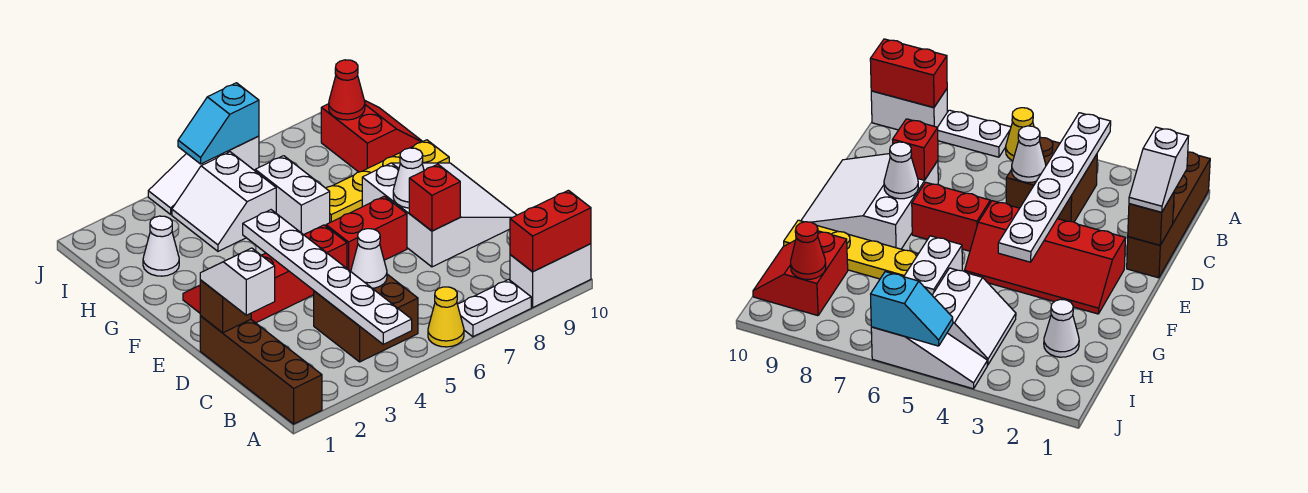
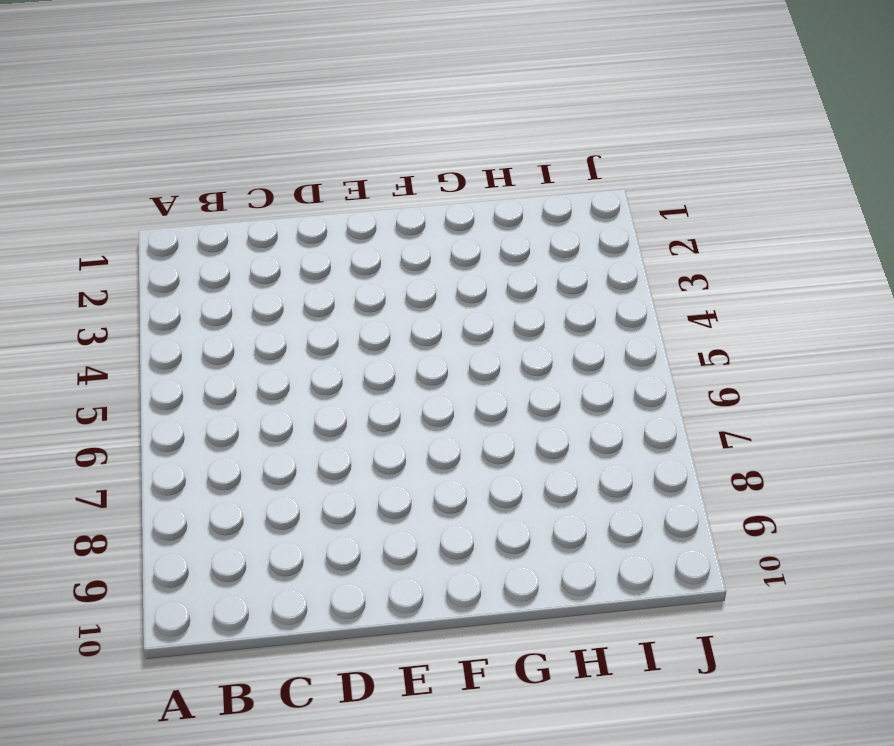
none -> brown brick A1:D1 level 1
none -> yellow cone A6 level 1
none -> white plate A7:A8 level 1

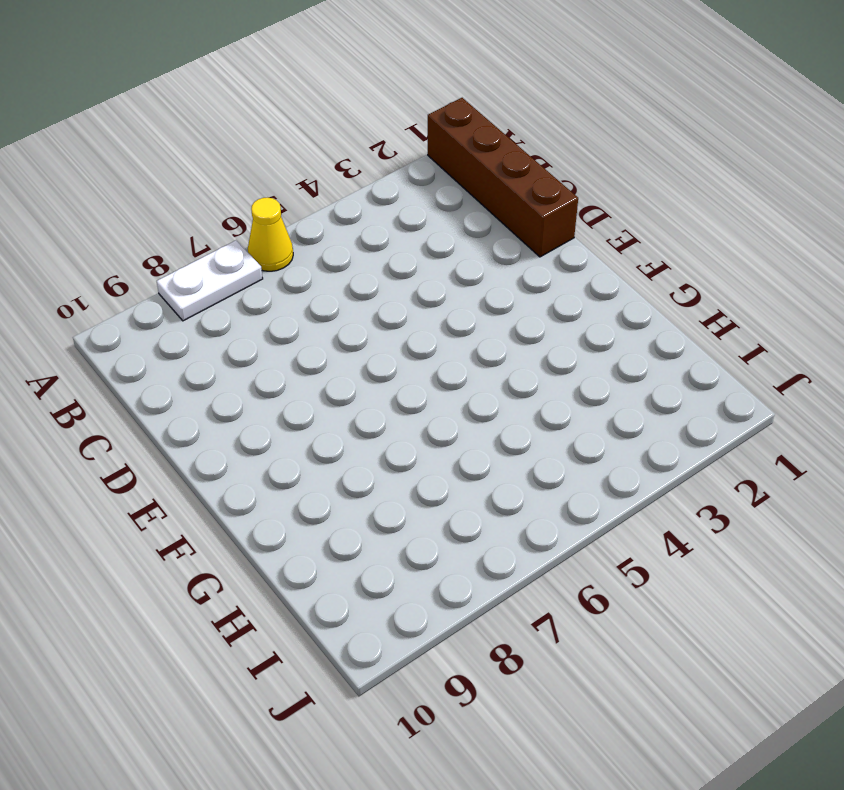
none -> white brick A9:A10 level 1
none -> brown brick B4:C5 level 1
none -> white slope D8:F10 level 1 top 8

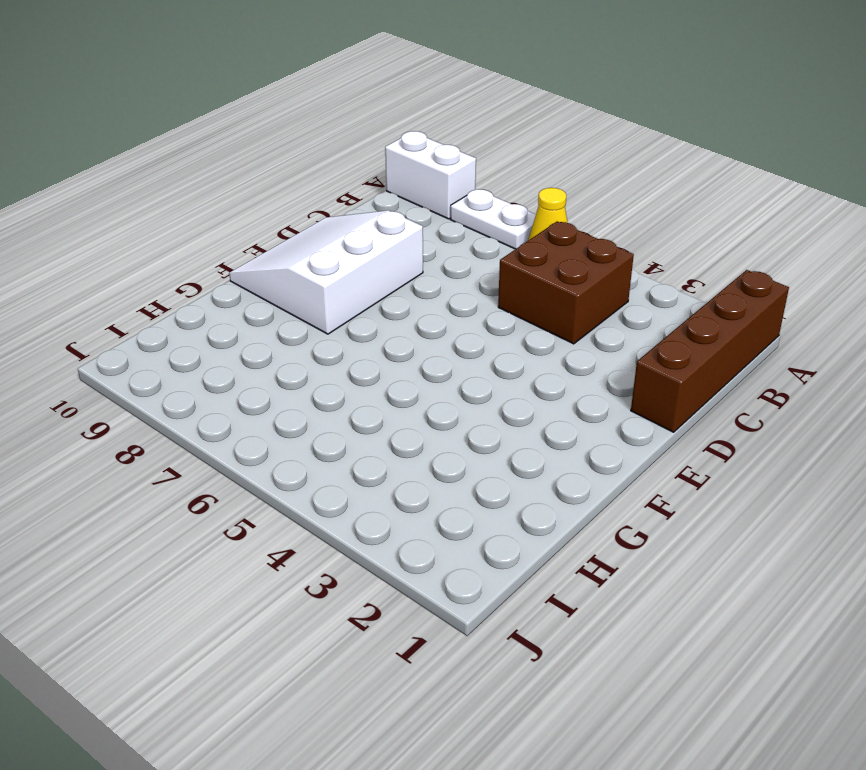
none -> red slope E2:F5 level 1 top E
none -> red brick E6:E7 level 1
none -> white brick G6:H6 level 1

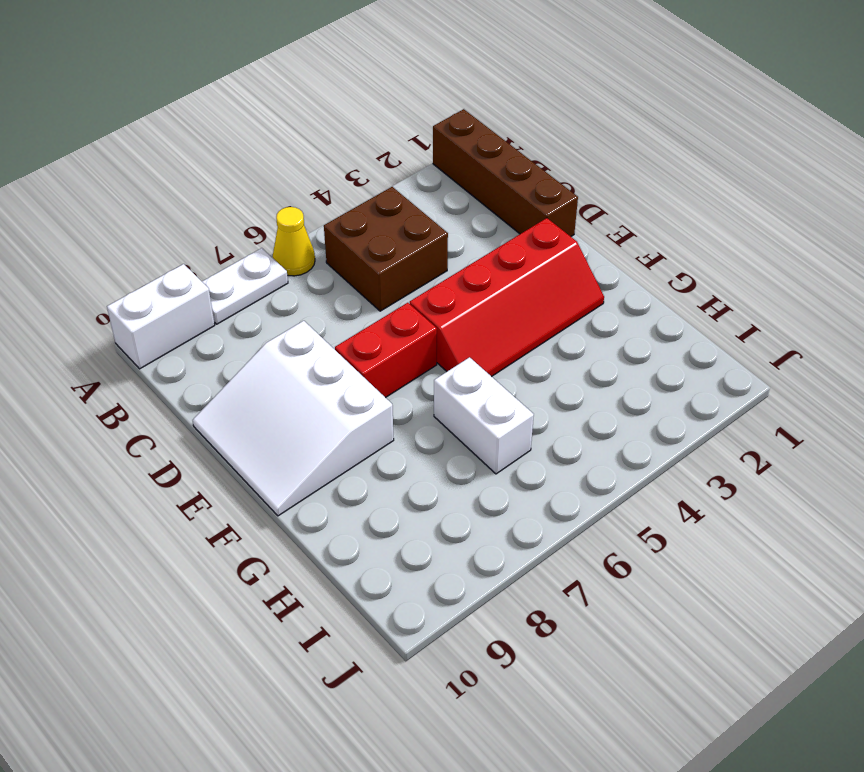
none -> yellow plate G7:G10 level 1
none -> white cone H2 level 1
none -> white slope H4:I5 level 1 top 5

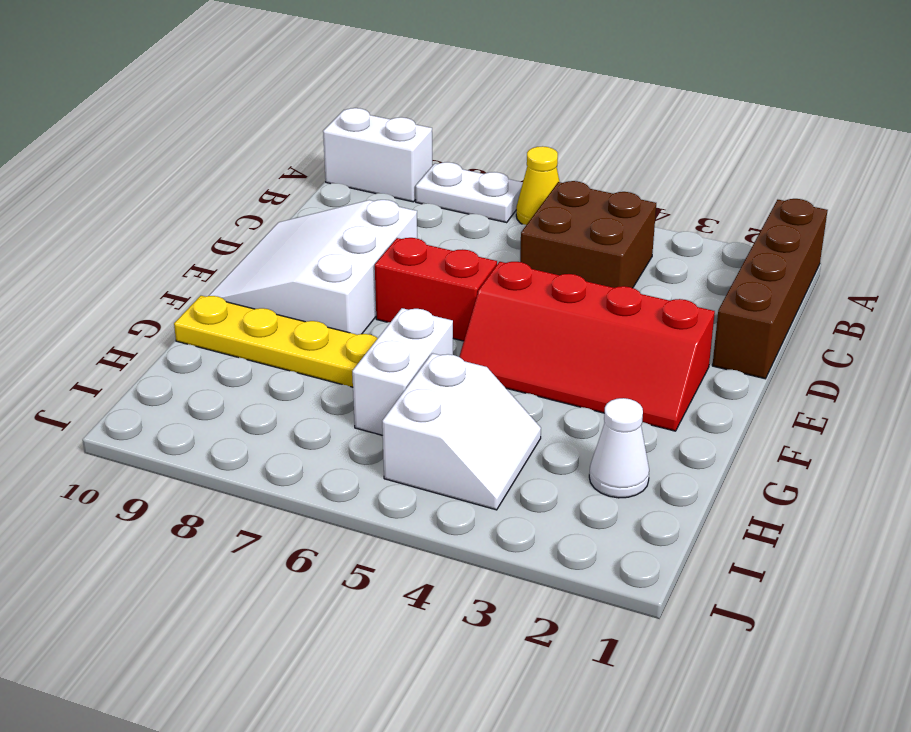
none -> red slope H9:I10 level 1 top 9
none -> white slope J4:J6 level 1 top 6
none -> white plate A4:F4 level 2

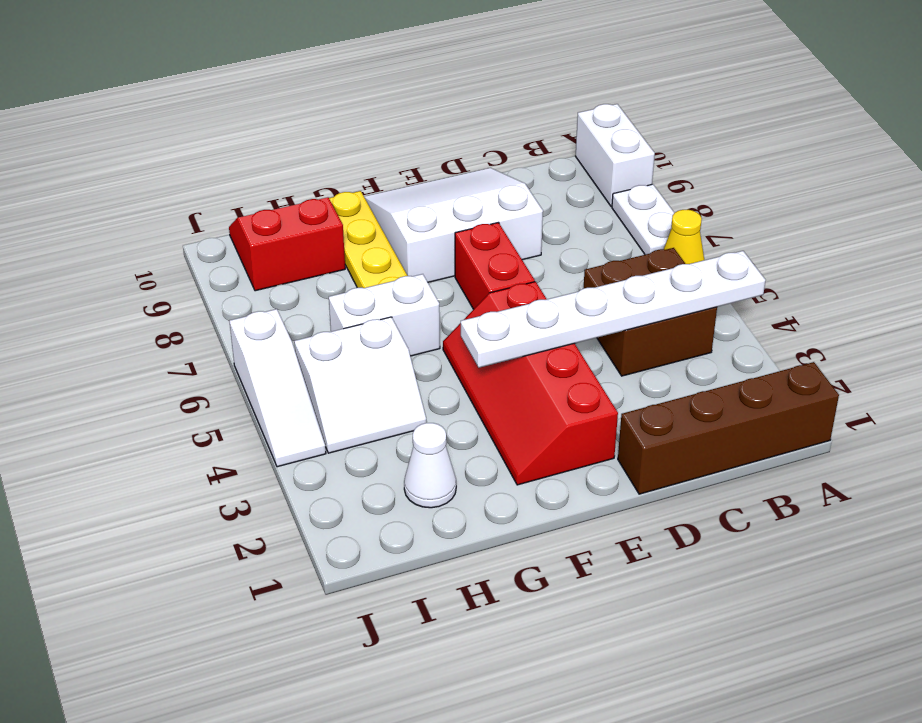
none -> red brick A9:A10 level 2
none -> white cone C5 level 2
none -> brown brick D1 level 2

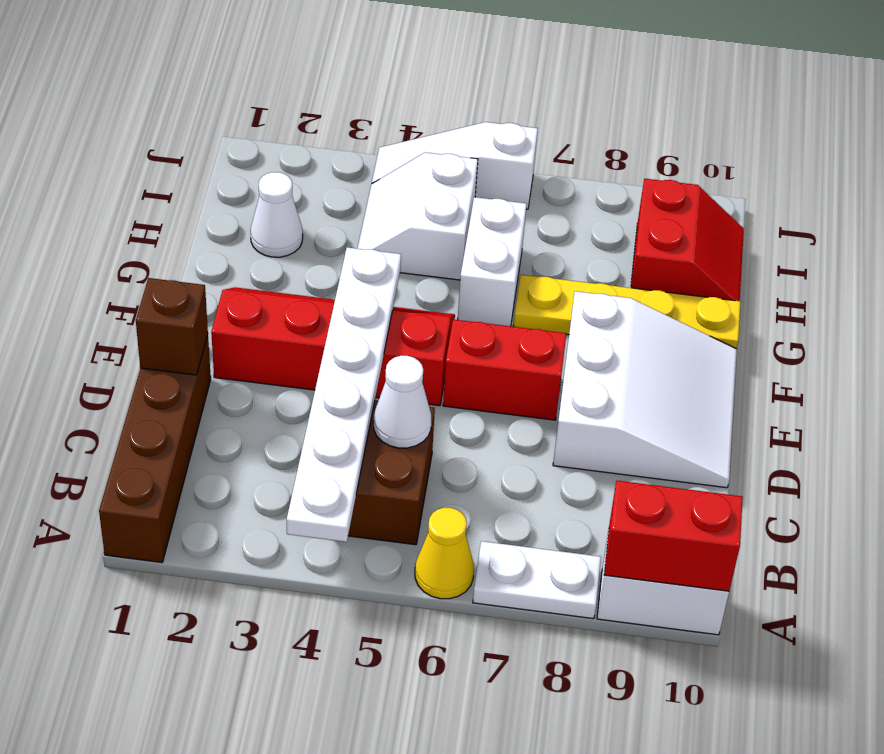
none -> red brick D8 level 2
none -> white cone E8 level 2
none -> red cone I9 level 2

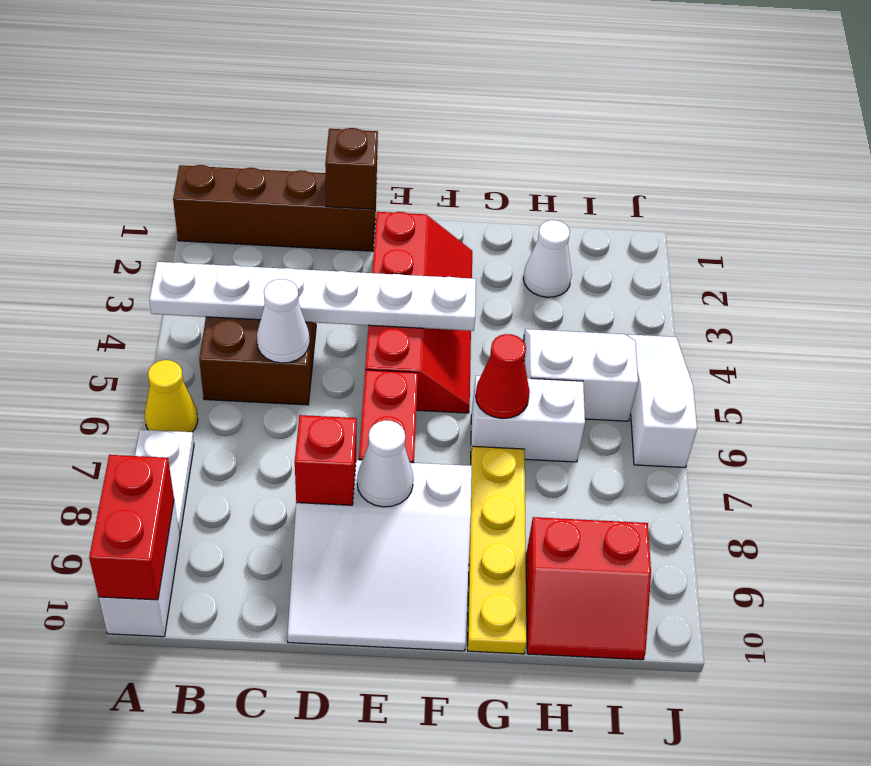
red cone G6 level 2 -> red cone I9 level 2
none -> cyan slope J5:J6 level 2 top 6
none -> white slope C1:D1 level 3 top C

